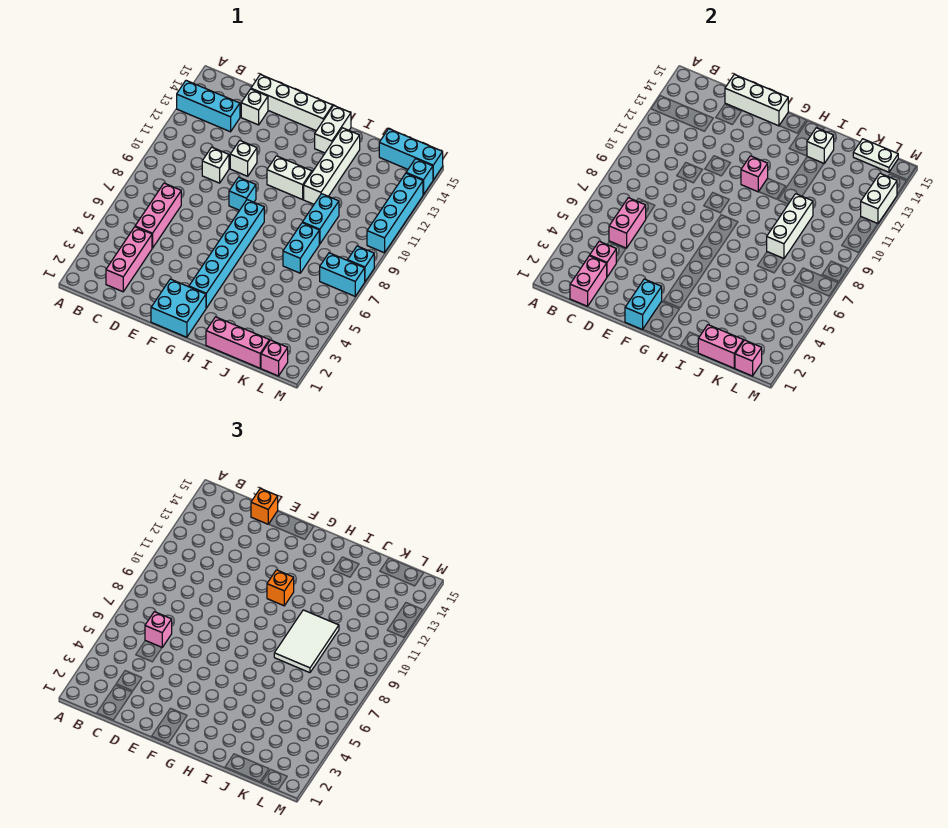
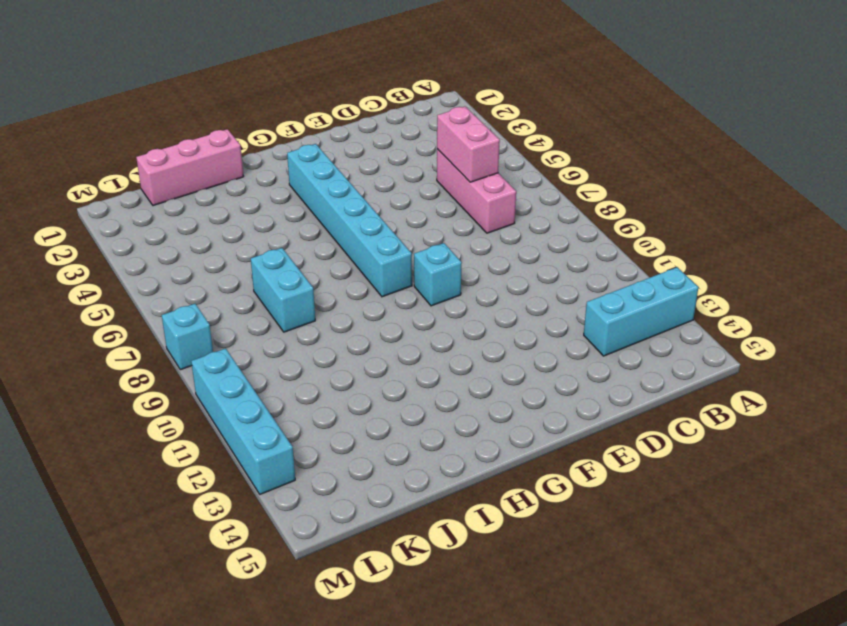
none -> pink brick C2:C4 level 1
none -> white brick D10 level 1
none -> white brick D14 level 1
none -> white brick D15:G15 level 1

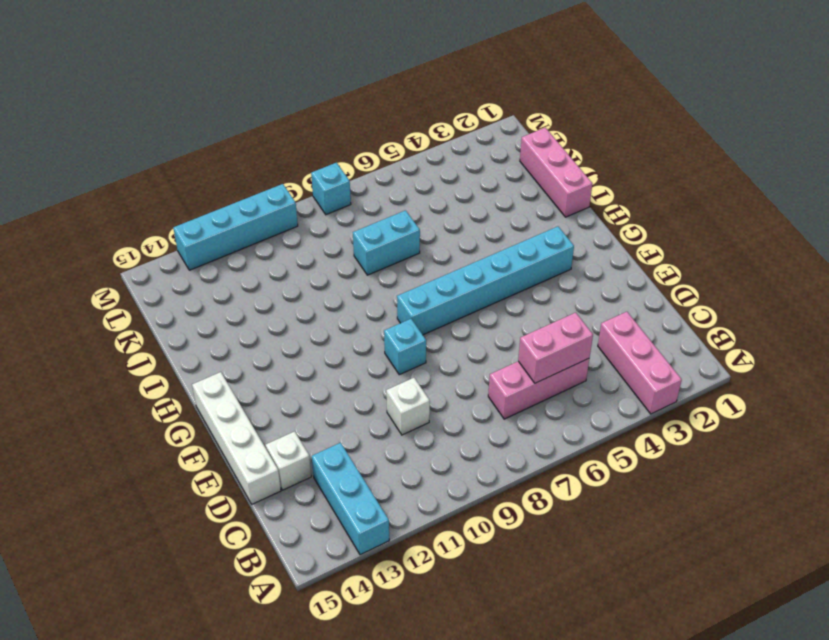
pink brick A3:C3 level 1 -> pink brick C2:C4 level 1
none -> white brick E11 level 1
none -> cyan brick F1:G2 level 1
none -> white brick G11:H11 level 1
none -> white brick H14:H15 level 1

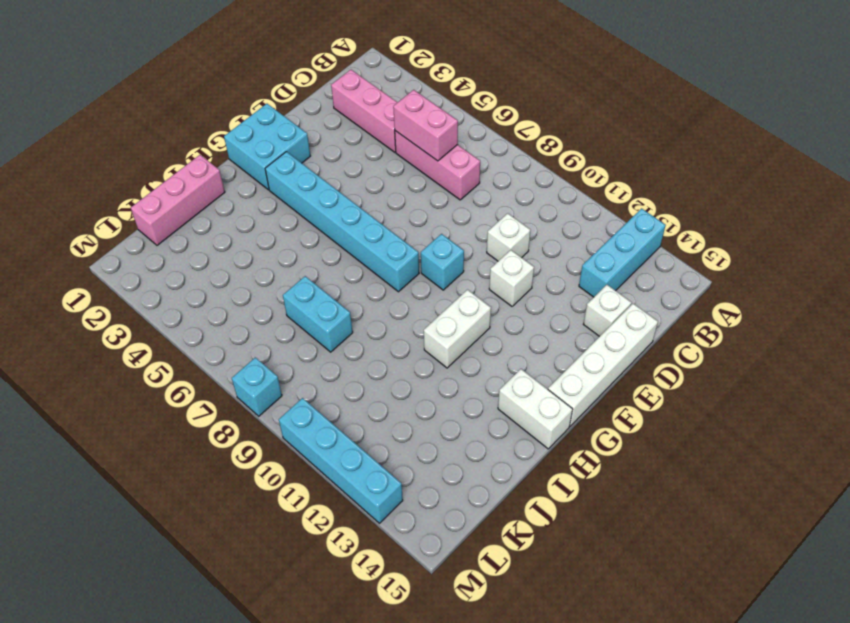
none -> white brick I11:I14 level 1
none -> cyan brick J9:J10 level 1
none -> cyan brick K15:M15 level 1
none -> pink brick L1 level 1

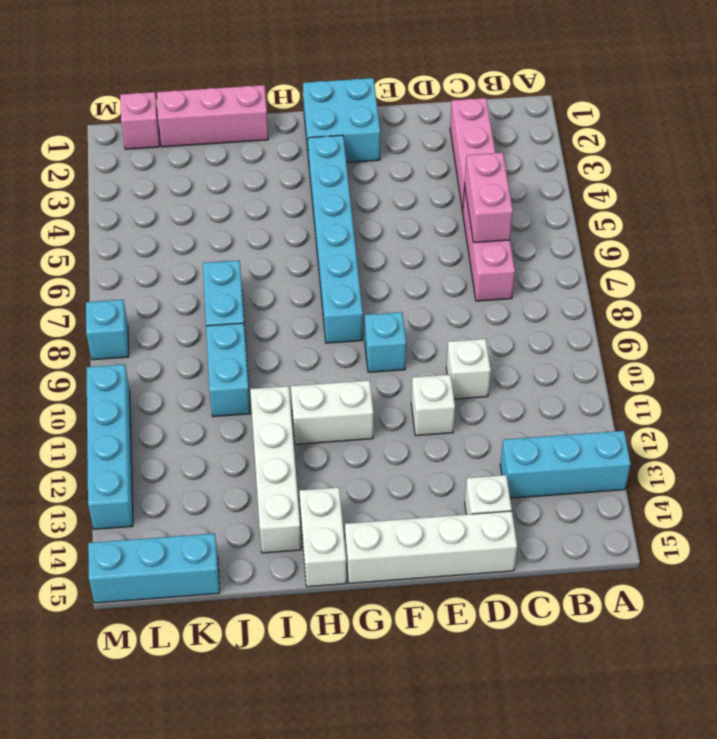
none -> cyan brick L7:M7 level 1
none -> cyan brick M14 level 1
none -> pink brick C1:C2 level 2
none -> pink brick C3 level 2

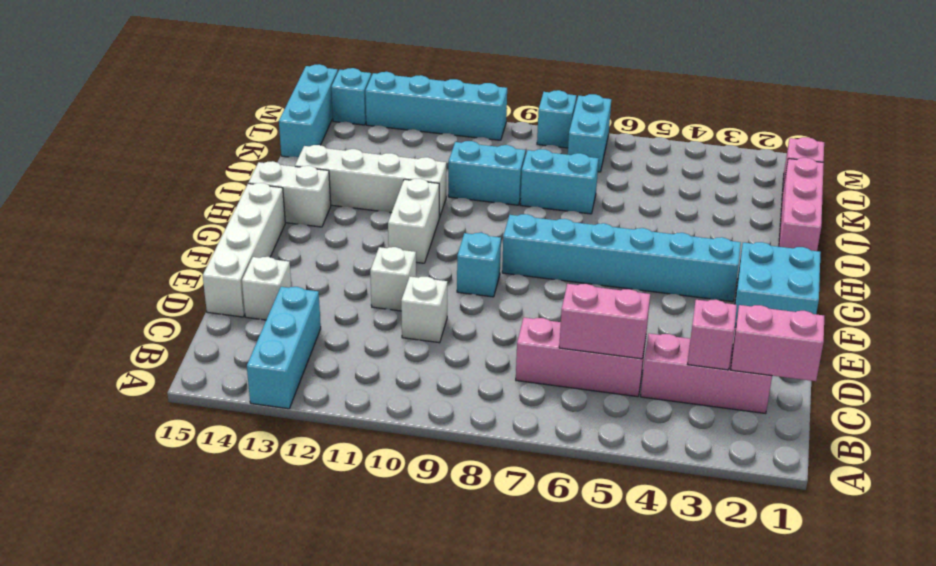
none -> white brick D15:F15 level 2
none -> cyan brick F1:F2 level 2
none -> pink brick G11 level 2
none -> white brick I14 level 2

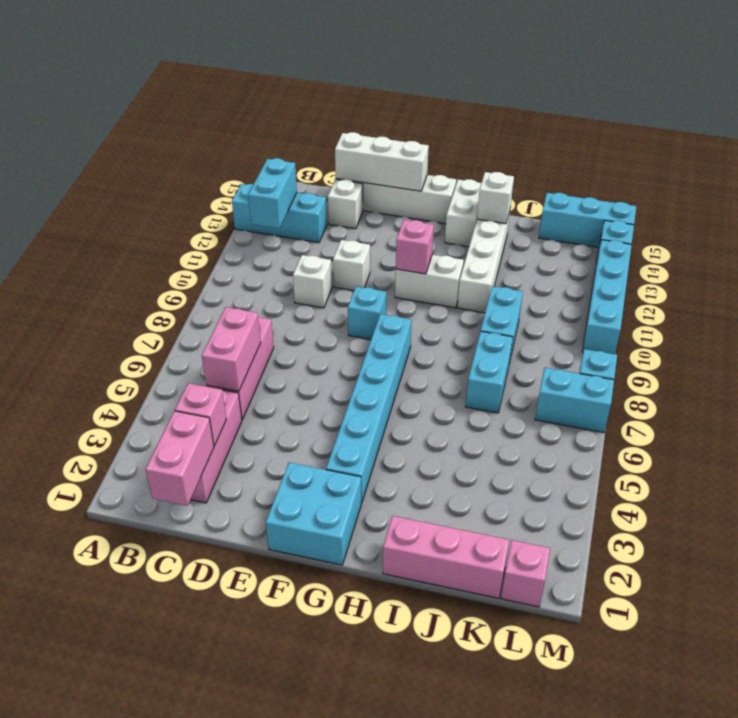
cyan brick B12:B13 level 2 -> cyan brick F1:F2 level 2
none -> pink brick J1:K1 level 2
none -> white brick J8:J10 level 2
none -> white plate K15:L15 level 2
none -> pink brick L1 level 2

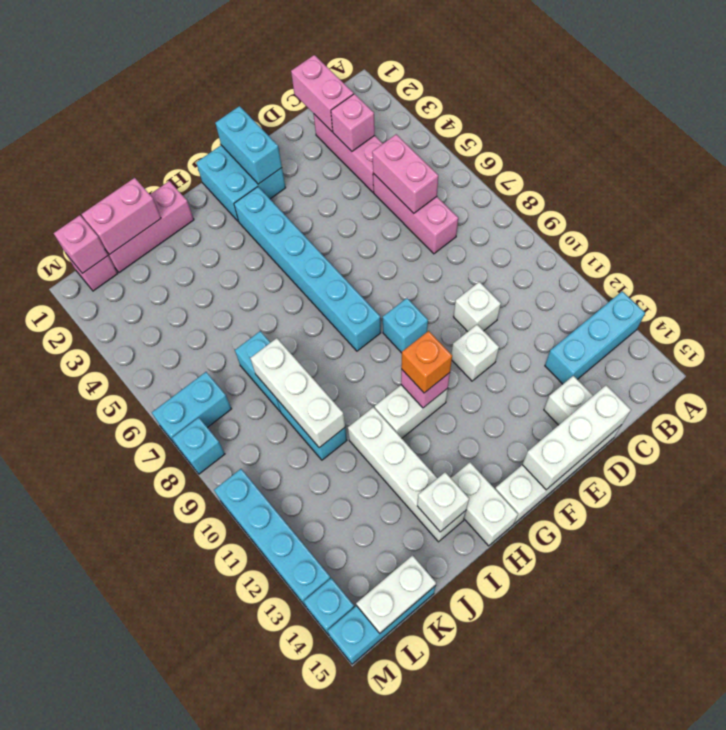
none -> white brick M12:M13 level 2
none -> pink brick C6 level 3
none -> orange brick D15 level 3
none -> white tile I8:J10 level 3

